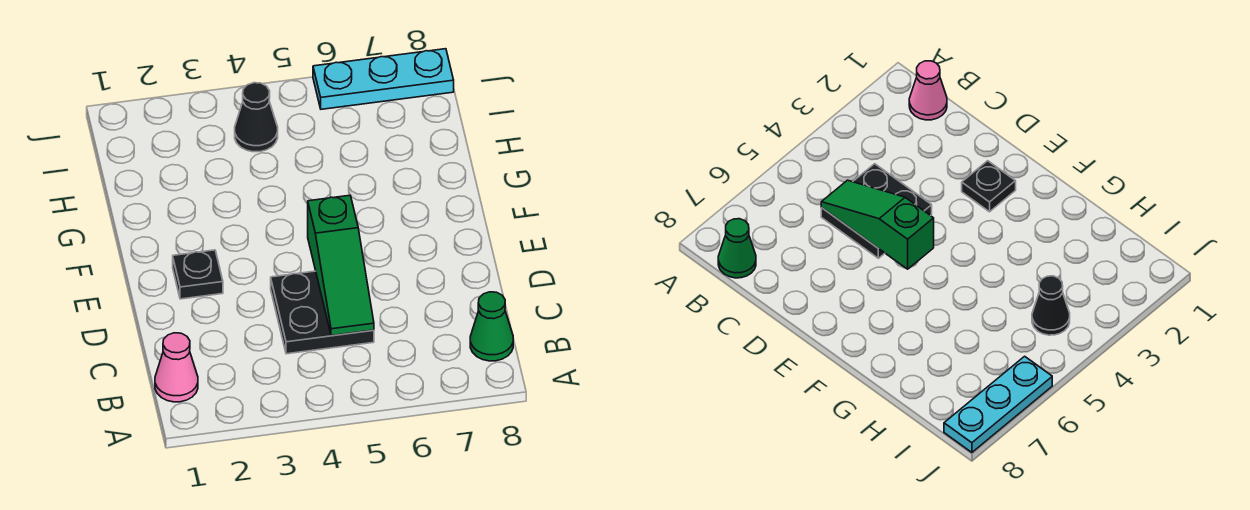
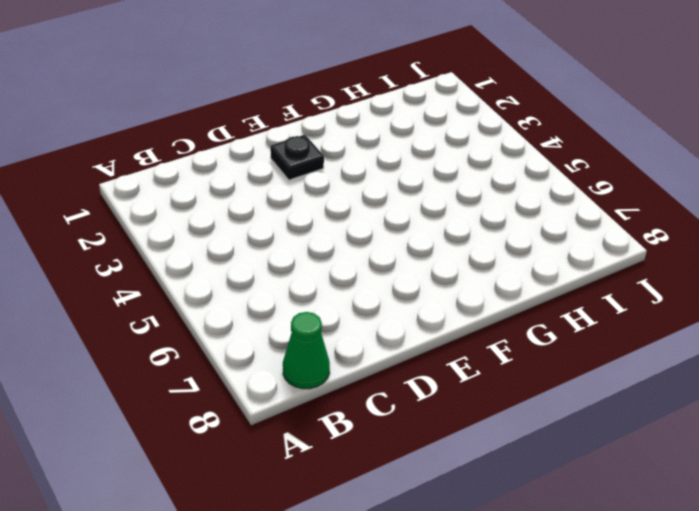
none -> pink cone B1 level 1
none -> black plate C4:D5 level 1

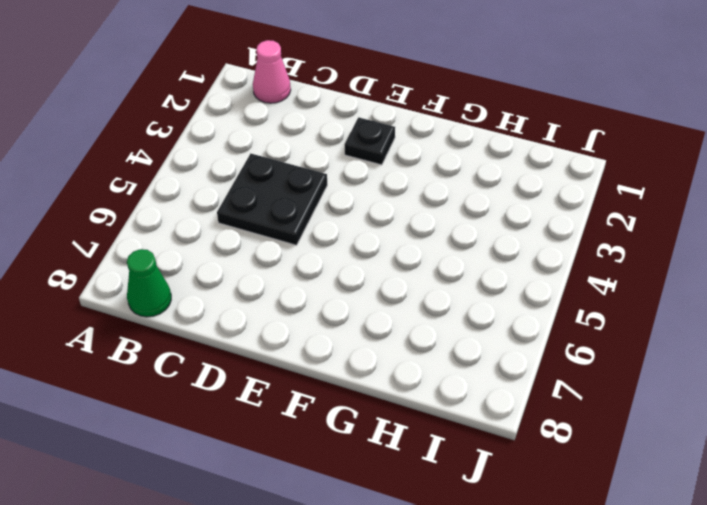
none -> black cone I4 level 1
none -> cyan plate J6:J8 level 1

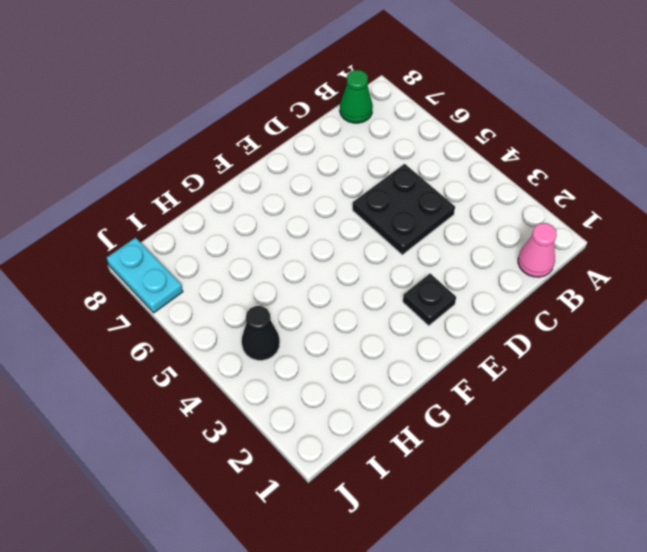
cyan plate J7:J8 level 1 -> cyan plate J6:J8 level 1
none -> green slope C5:E5 level 2 top E

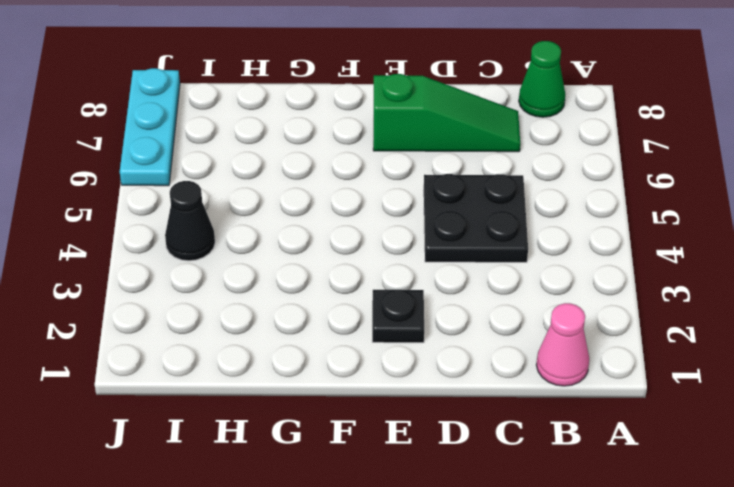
green slope C7:E7 level 1 top E -> green slope C5:E5 level 2 top E

